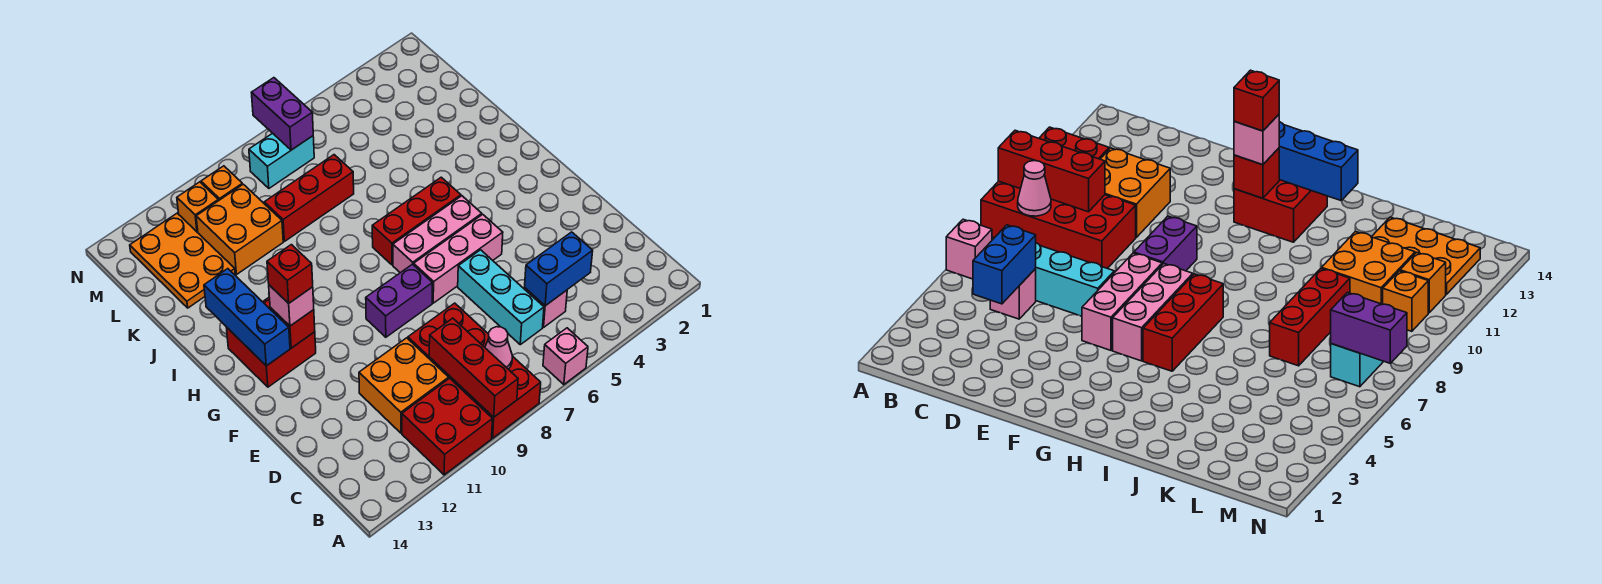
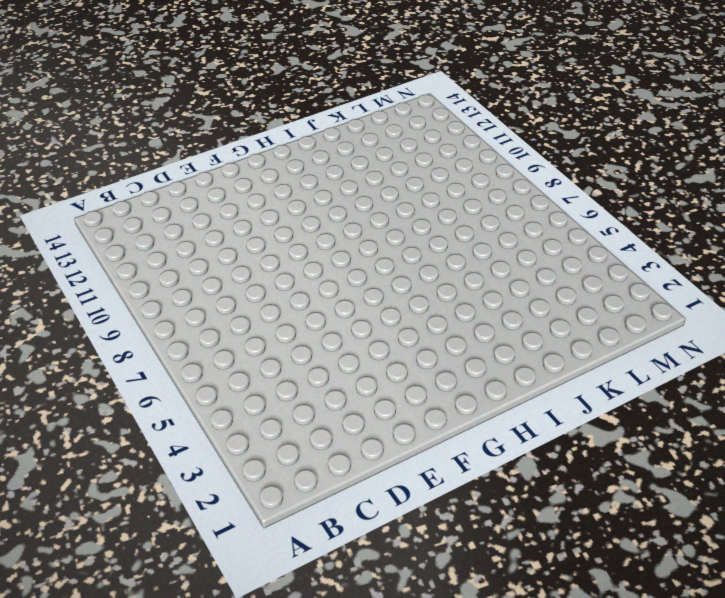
none -> pink brick A6 level 1
none -> red brick A8:D9 level 1
none -> red brick A10:B11 level 1

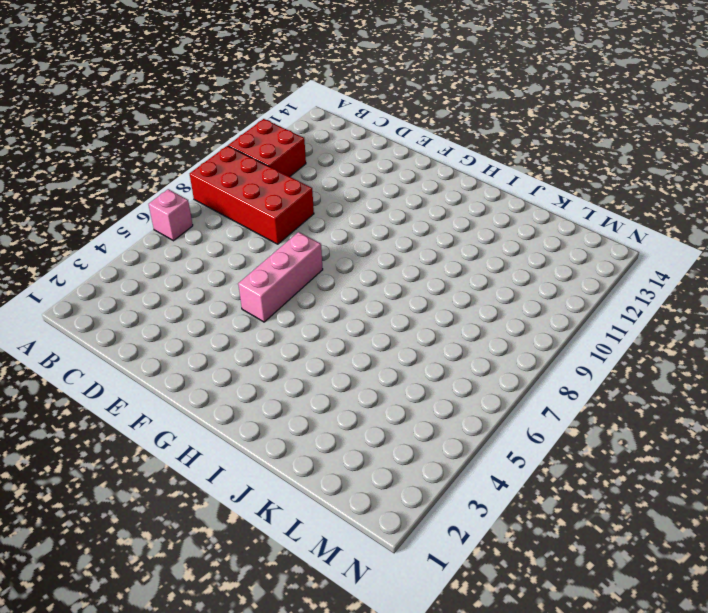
none -> pink brick C5 level 1
none -> cyan brick C6:E6 level 1
none -> orange brick C10:D11 level 1

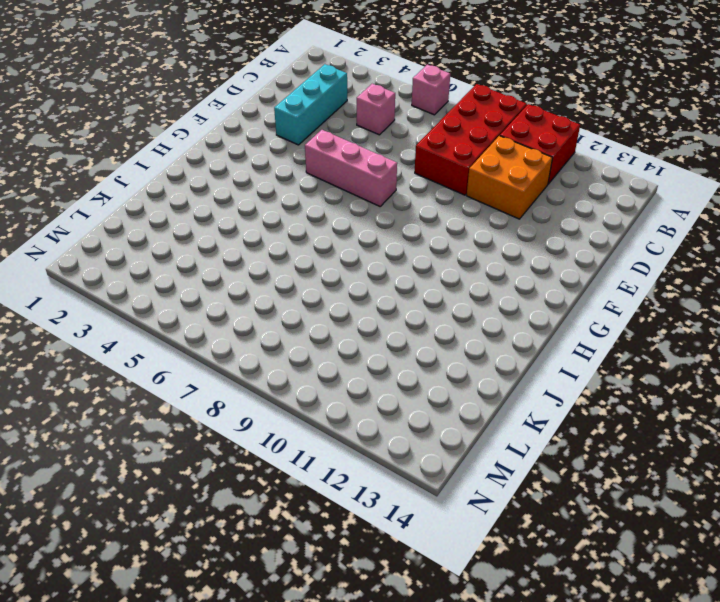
cyan brick C3:E3 level 1 -> cyan brick C6:E6 level 1
none -> purple brick F8:F9 level 1
none -> pink brick G5:G7 level 1
none -> red brick G12:H13 level 1

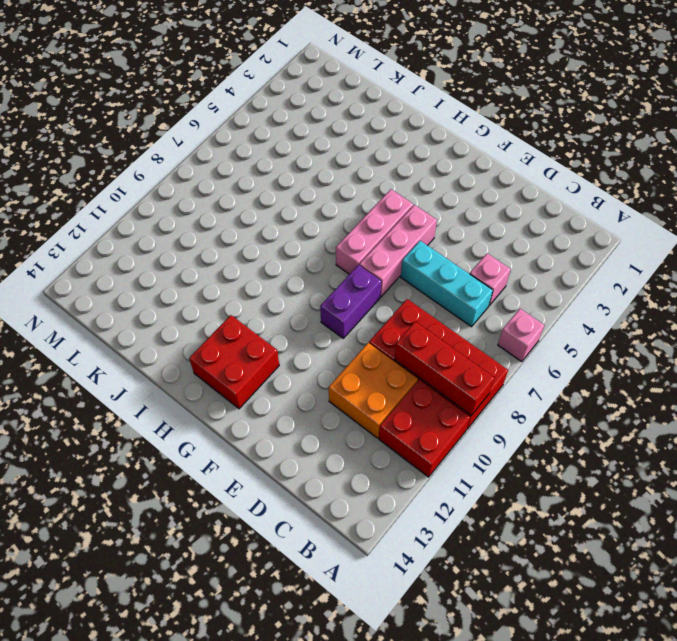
none -> red brick H5:H7 level 1
none -> red brick K7:K9 level 1
none -> orange brick K10:L11 level 1

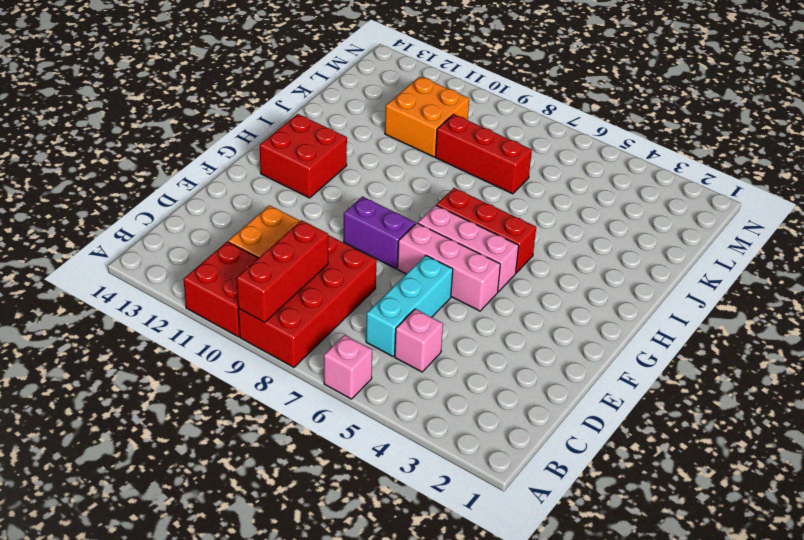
none -> orange plate K12:M13 level 1
none -> cyan brick M7:M8 level 1
none -> orange brick M10 level 1

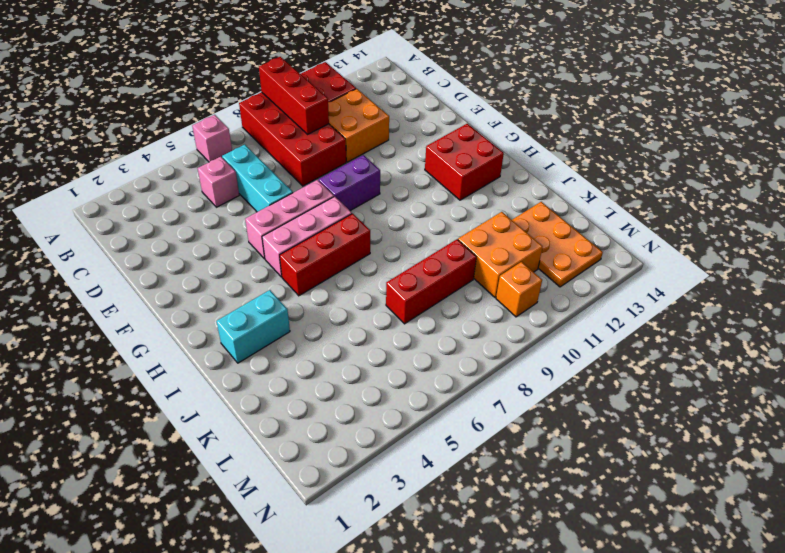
cyan brick I2:I3 level 1 -> cyan brick M7:M8 level 1
none -> orange brick M11 level 1
none -> pink cone B8 level 2
none -> blue brick C4:C5 level 2

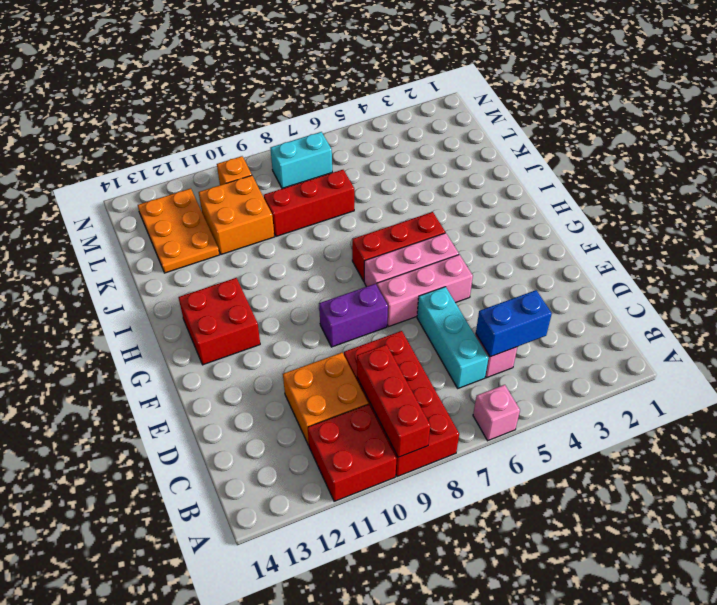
none -> orange brick M11 level 1
none -> pink cone B8 level 2
none -> red brick G12 level 2

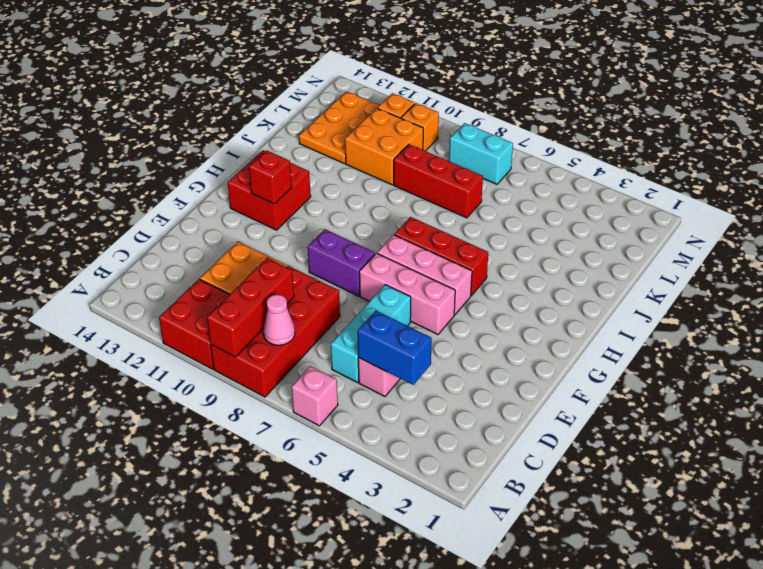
none -> blue brick G13:I13 level 2
none -> purple brick M7:N7 level 2
none -> pink brick G12 level 3

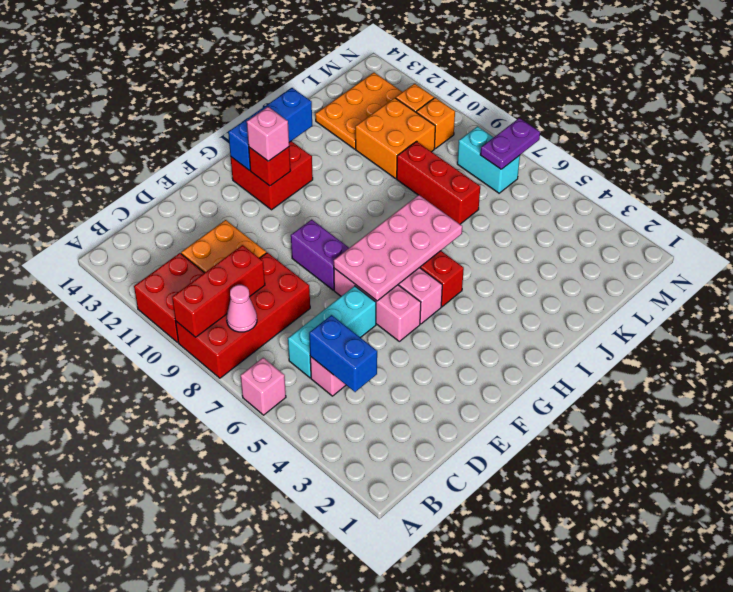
pink plate F6:I7 level 2 -> none
purple plate M7:N7 level 2 -> purple brick M7:N7 level 2
none -> red brick G12 level 4

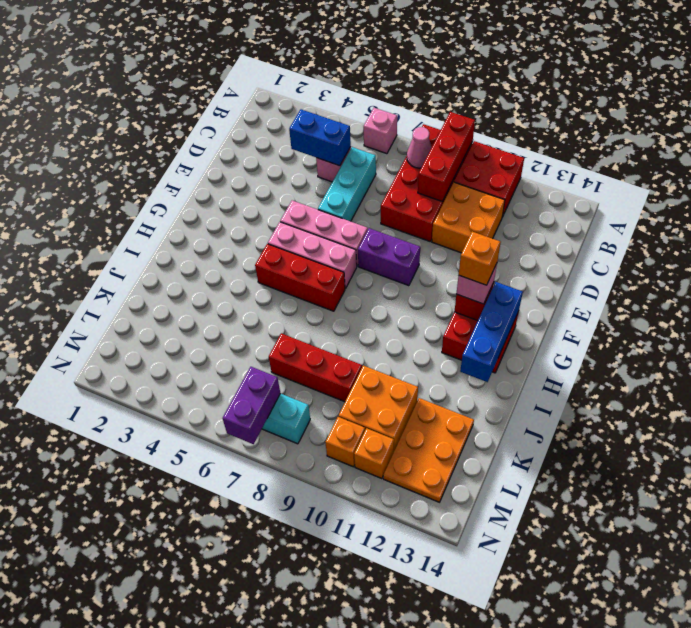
orange brick G12 level 4 -> red brick G12 level 4

